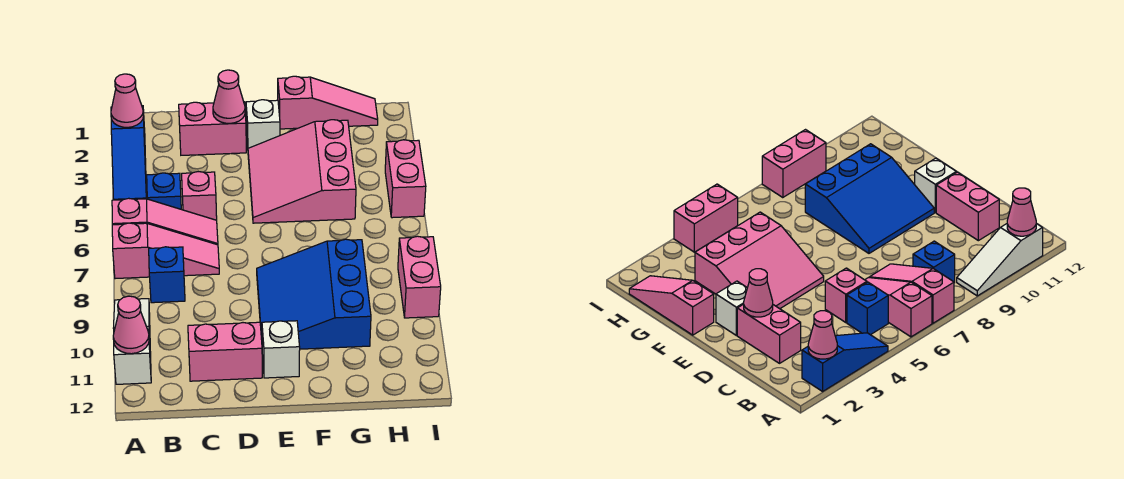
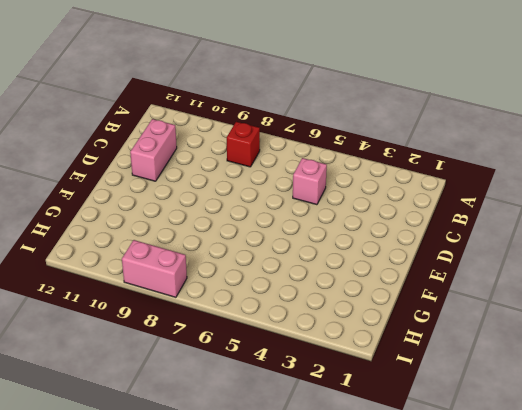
red brick B8 level 1 -> blue brick B8 level 1
none -> blue slope A2:A4 level 1 top 2
none -> pink slope A6:C6 level 1 top A
none -> pink slope A7:C7 level 1 top A

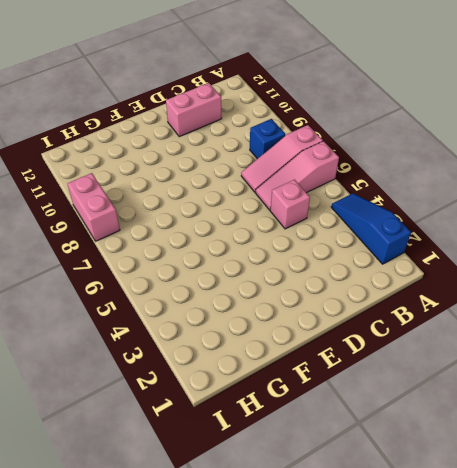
none -> white slope A9:A11 level 1 top 11
none -> blue brick B5 level 1
none -> pink brick C2:D2 level 1

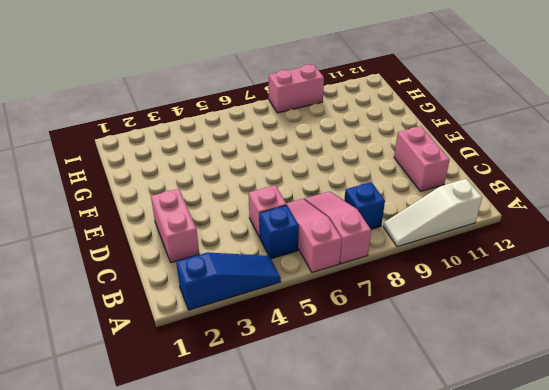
none -> white brick E2 level 1
none -> pink slope E3:G5 level 1 top G
none -> blue slope E8:G10 level 1 top G

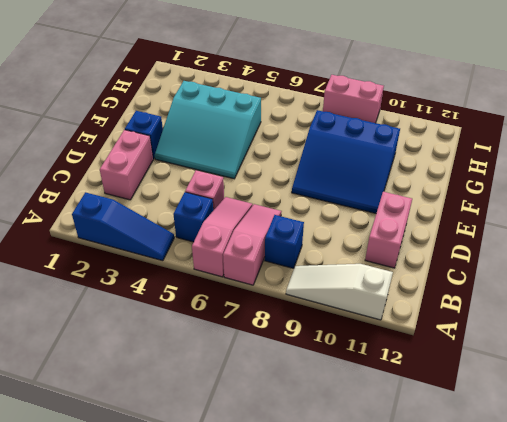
blue brick E2 level 1 -> white brick E2 level 1
cyan slope E3:G5 level 1 top G -> pink slope E3:G5 level 1 top G
none -> white brick E11 level 1
none -> pink slope F1:H1 level 1 top F
none -> pink brick I4:I5 level 1

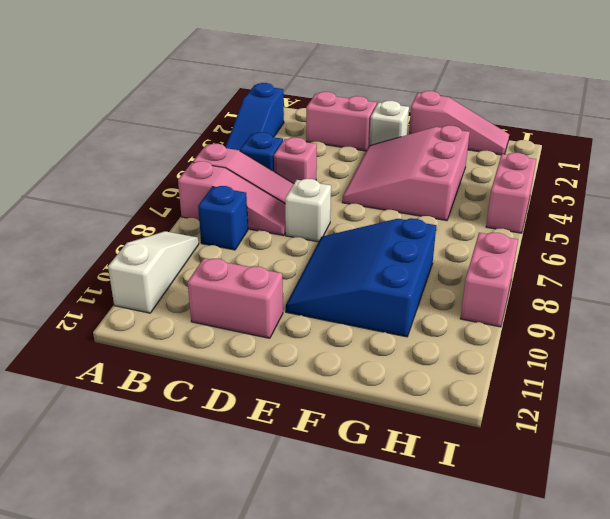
white brick D7 level 1 -> white brick E11 level 1
none -> pink cone A2 level 2
none -> pink cone A11 level 2
none -> pink cone D2 level 2

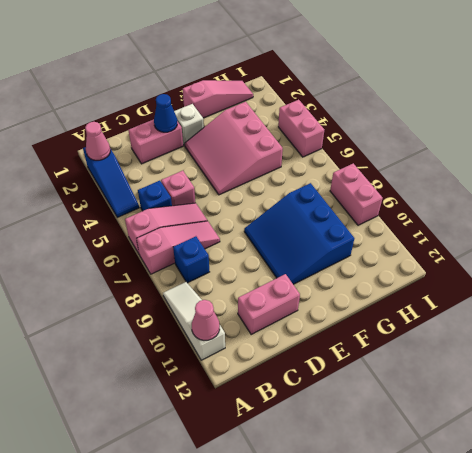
blue cone D2 level 2 -> pink cone D2 level 2
none -> white brick E11 level 1

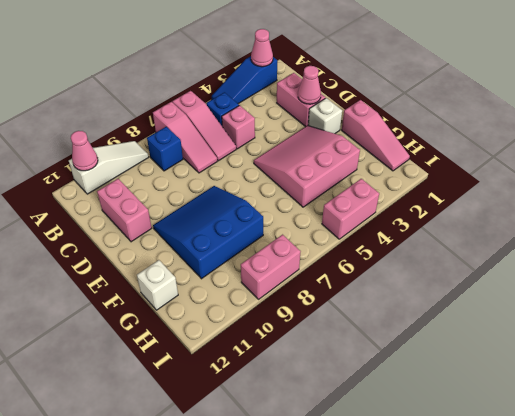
white brick G12 level 1 -> white brick E11 level 1

